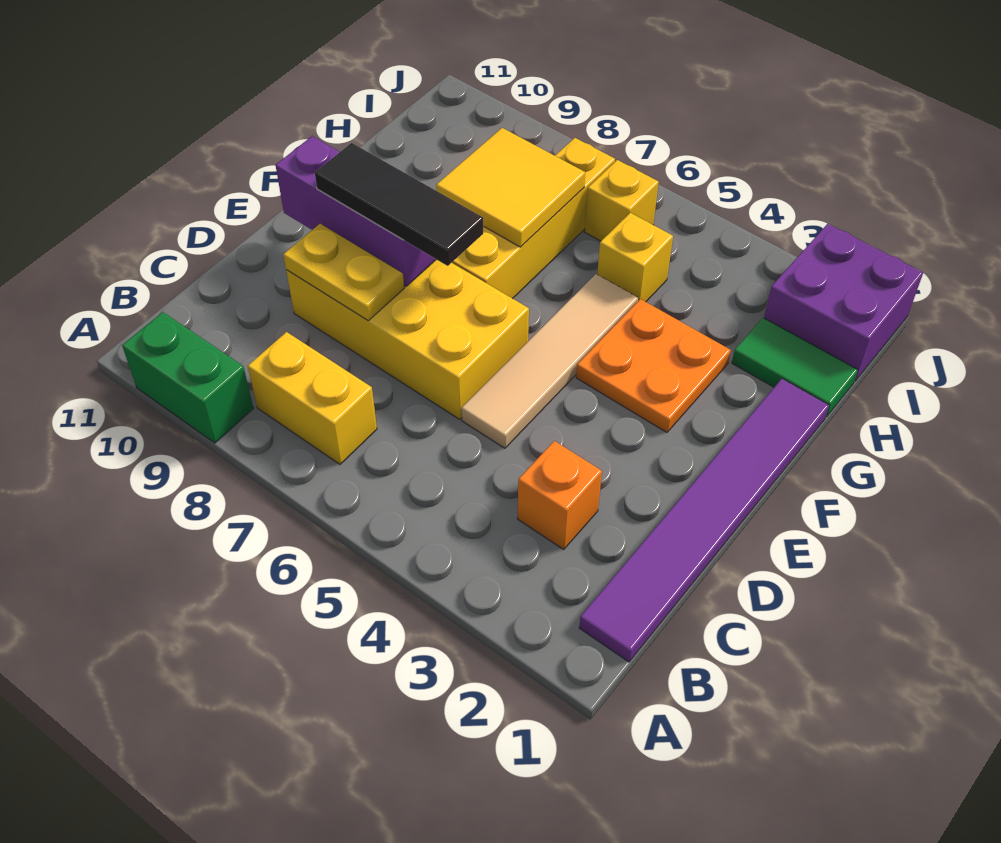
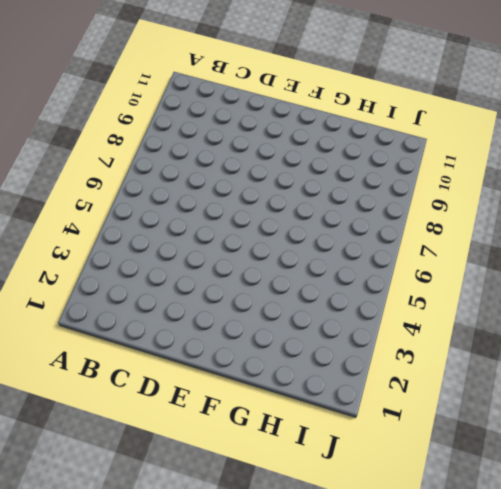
none -> green brick A9:A10 level 1
none -> purple tile B1:G1 level 1
none -> yellow brick B7:B8 level 1

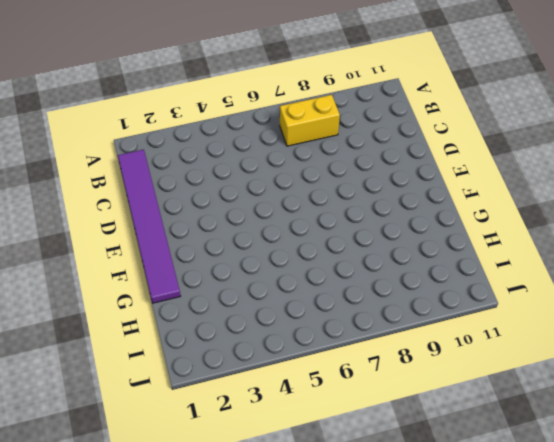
none -> green brick A9:A10 level 1
none -> orange brick C3 level 1
none -> tan tile D5:G5 level 1

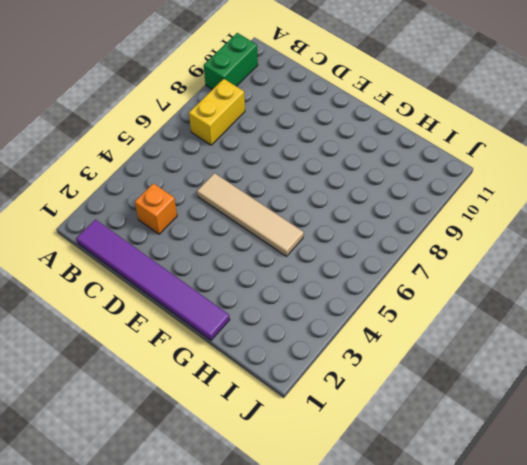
none -> yellow brick D6:E9 level 1
none -> orange plate F3:G4 level 1
none -> yellow brick F7:I7 level 1

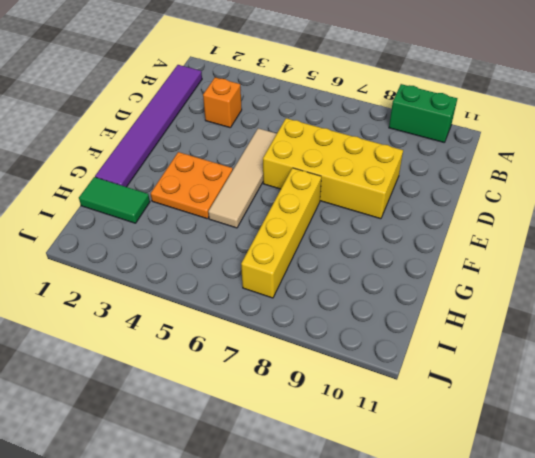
none -> yellow brick B7:B8 level 1
none -> yellow brick H5 level 1
none -> purple brick I1:J2 level 1

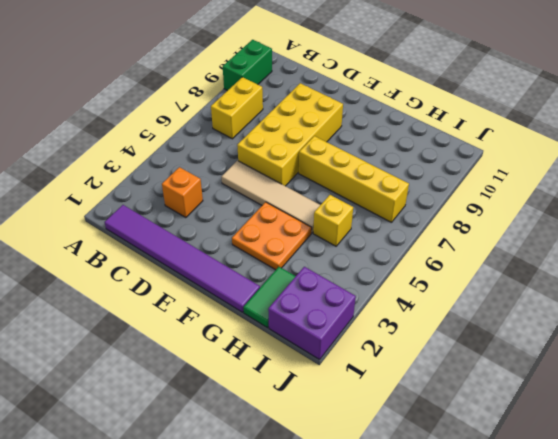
none -> yellow brick I6 level 1
none -> yellow plate D8:D9 level 2
none -> purple brick E8:E10 level 2

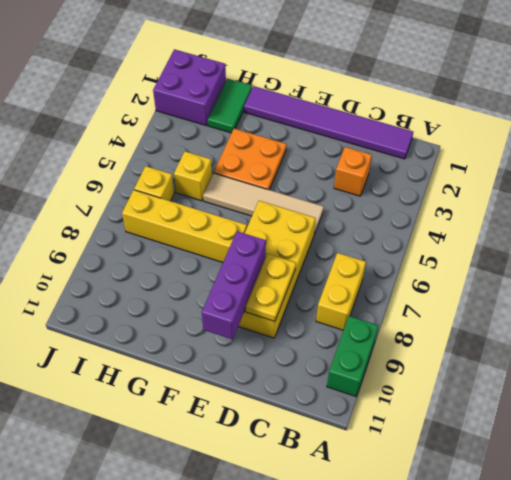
none -> yellow tile G7:H8 level 2
none -> black tile E7:E9 level 3

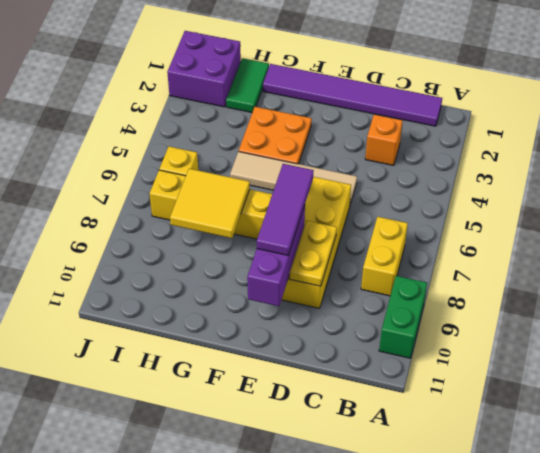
purple tile E7:E9 level 3 -> black tile E7:E9 level 3
none -> yellow brick H5 level 1

